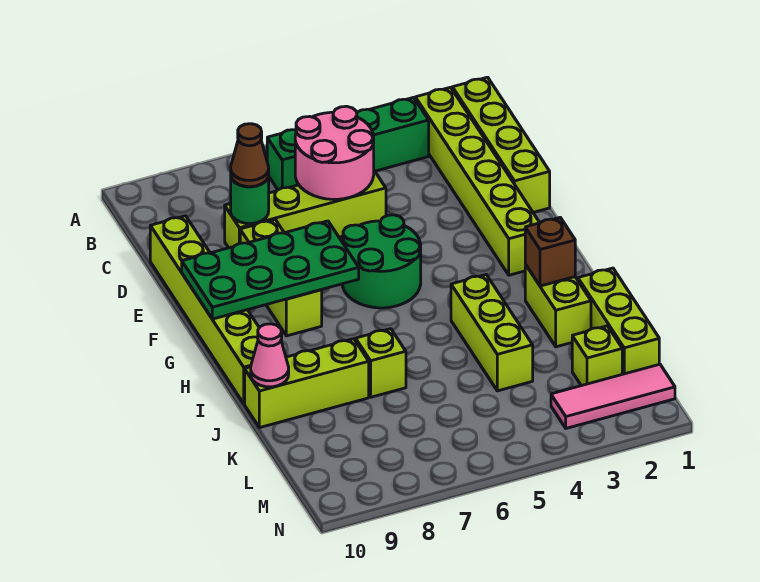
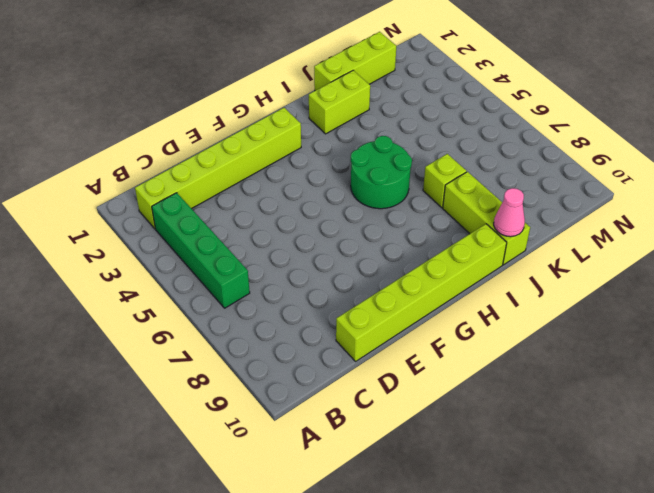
green round brick H5:I6 level 1 -> green round brick F5:G6 level 1
none -> lime brick B1:E1 level 1
none -> lime brick D5:D8 level 1
none -> lime brick E8:G8 level 1

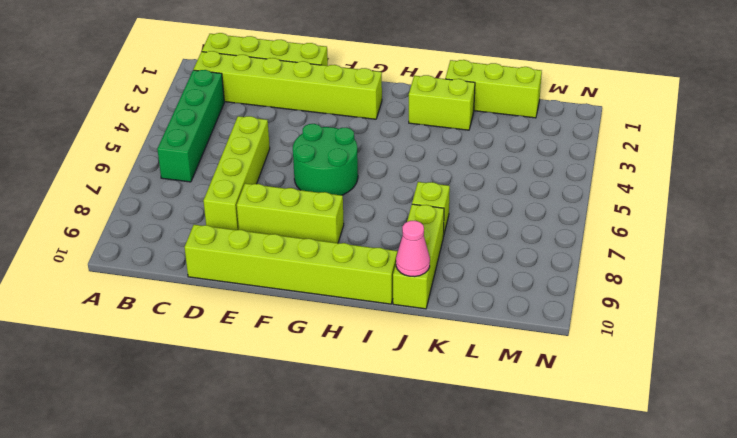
none -> lime brick I4:K4 level 1
none -> lime brick L2 level 1
none -> pink tile M1:M3 level 1

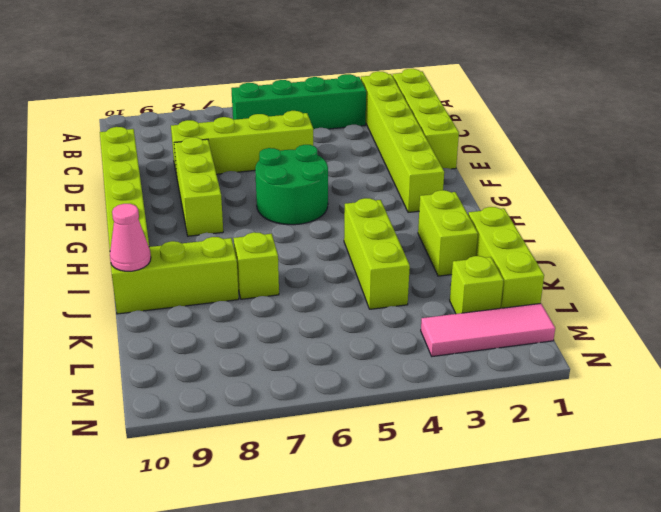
none -> pink round brick C5:D6 level 2
none -> green round brick D8 level 2
none -> green plate F7:G10 level 2

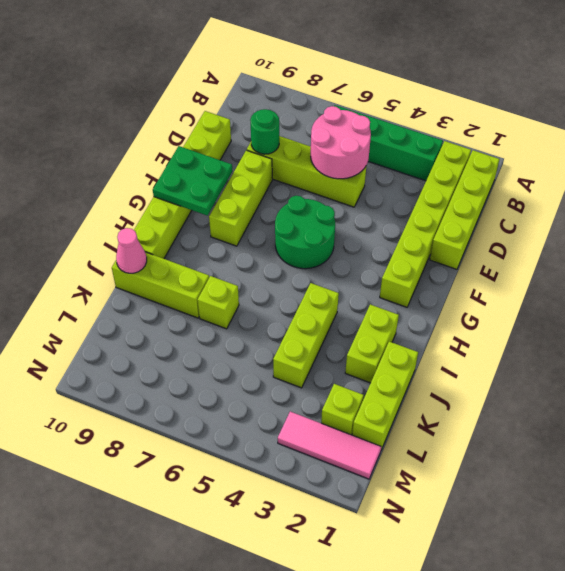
green plate F9:G10 level 2 -> green plate F7:G10 level 2
none -> brown brick I2 level 2
none -> brown cone D8 level 3

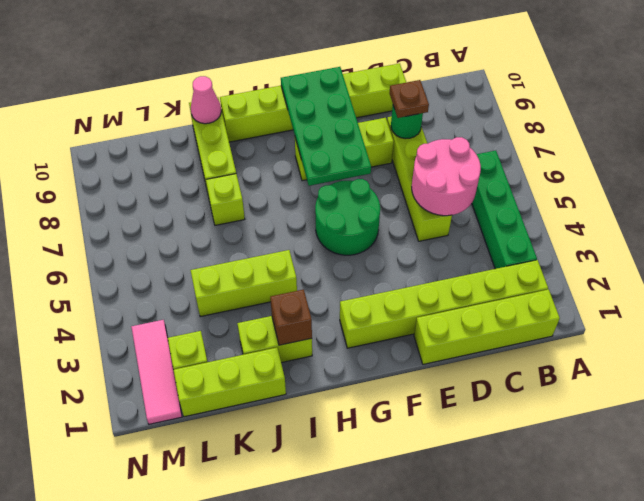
brown plate D8 level 3 -> brown cone D8 level 3

